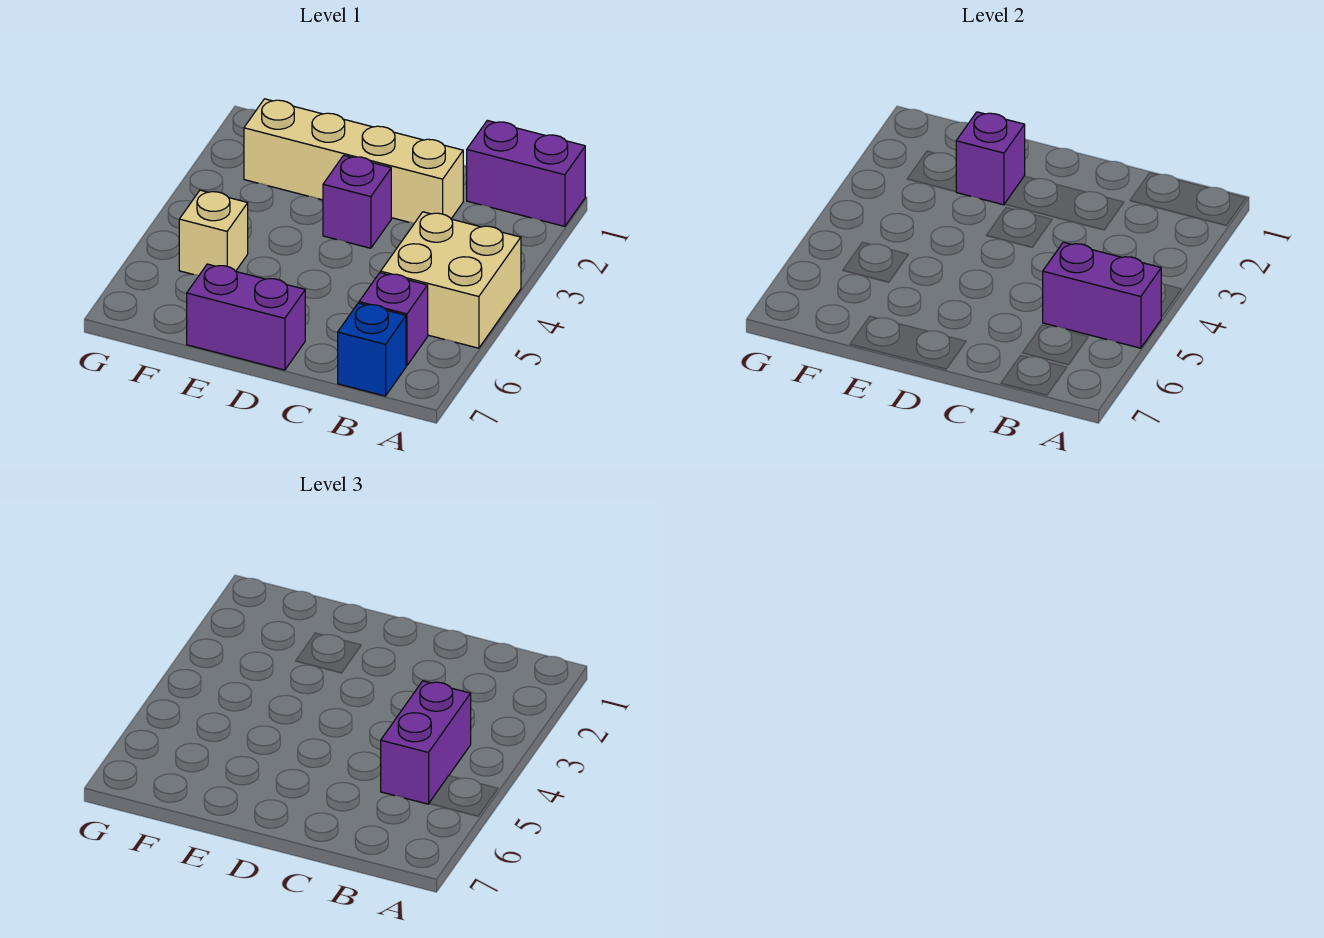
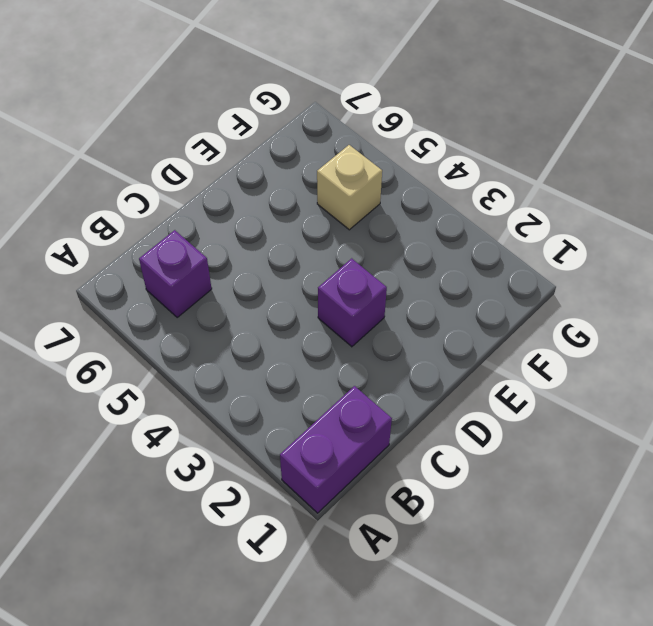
none -> tan brick A4:B5 level 1
none -> blue brick B7 level 1

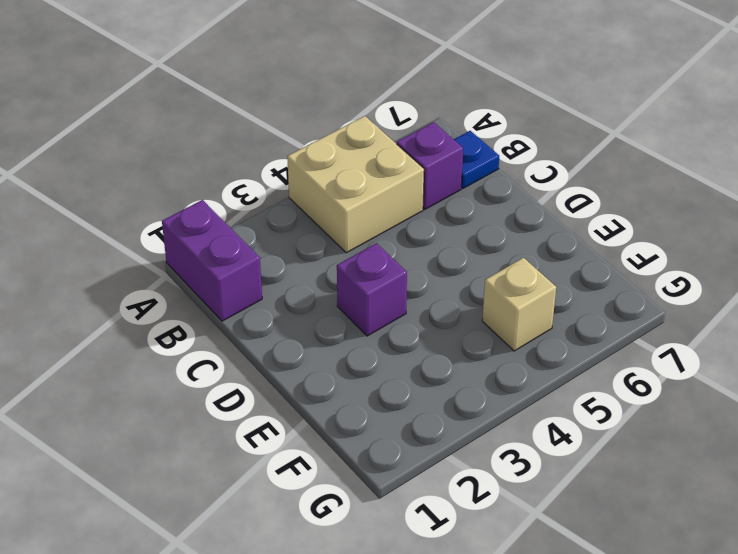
blue plate B7 level 1 -> blue brick B7 level 1
none -> tan brick C2:F2 level 1
none -> purple brick D7:E7 level 1

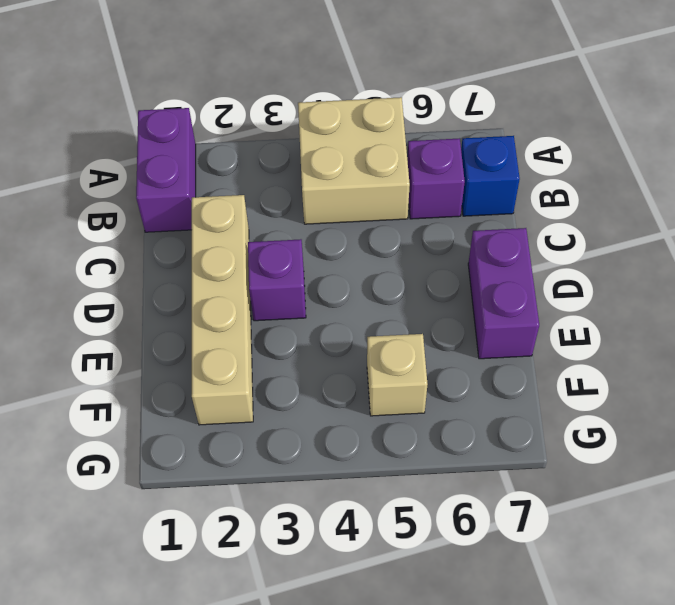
none -> purple brick A5:B5 level 2
none -> purple brick E2 level 2

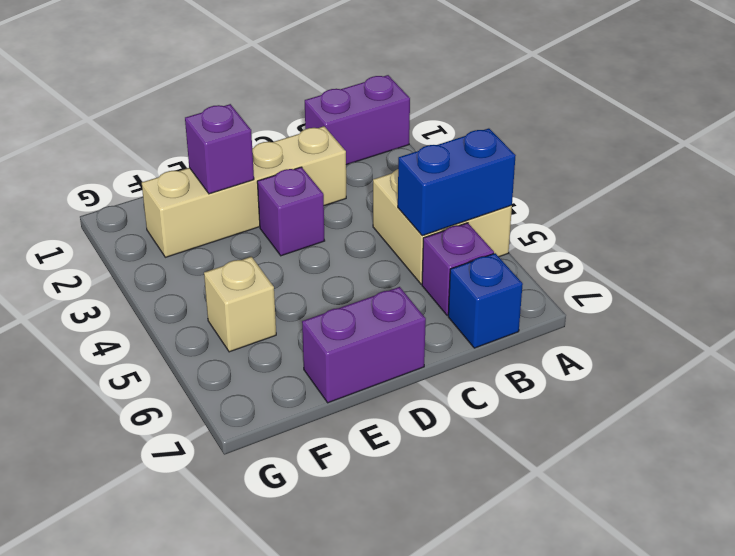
blue brick A5:B5 level 2 -> purple brick A5:B5 level 2
none -> purple brick B4:B5 level 3

